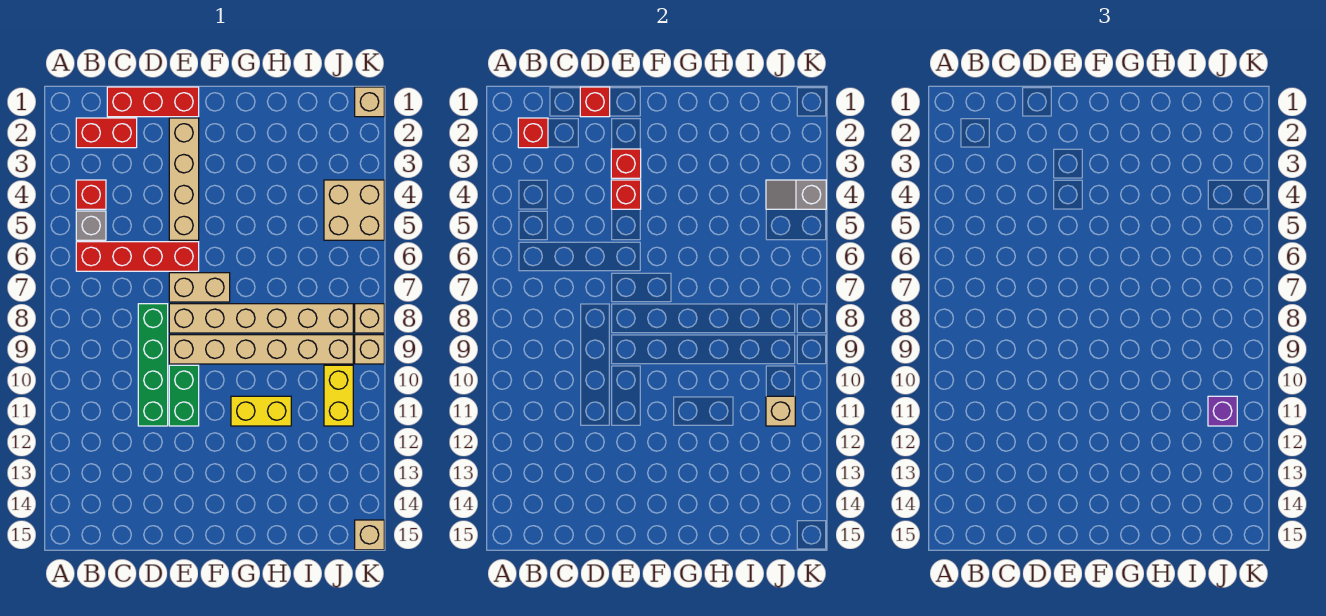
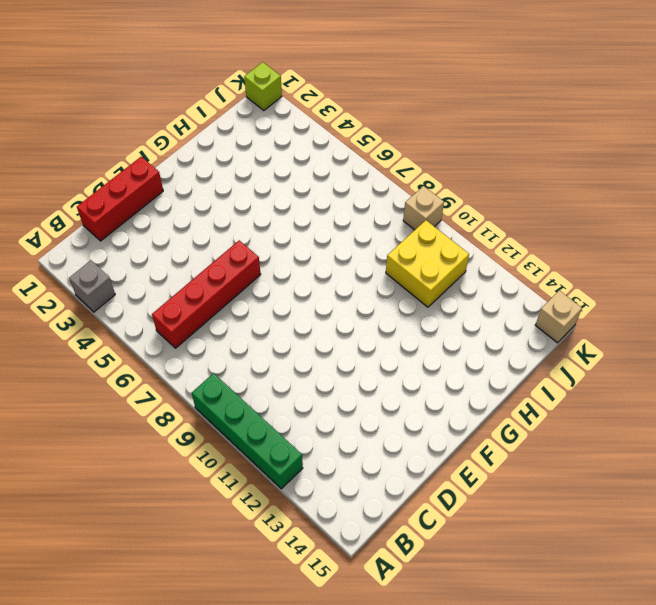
grey brick A3 level 1 -> grey brick B5 level 1
green brick A9:A12 level 1 -> green brick D8:D11 level 1
yellow brick I10:J11 level 1 -> yellow brick J10:J11 level 1
lime brick K1 level 1 -> tan brick K1 level 1
none -> red brick B2:C2 level 1
none -> red brick B4 level 1
none -> tan brick E2:E5 level 1

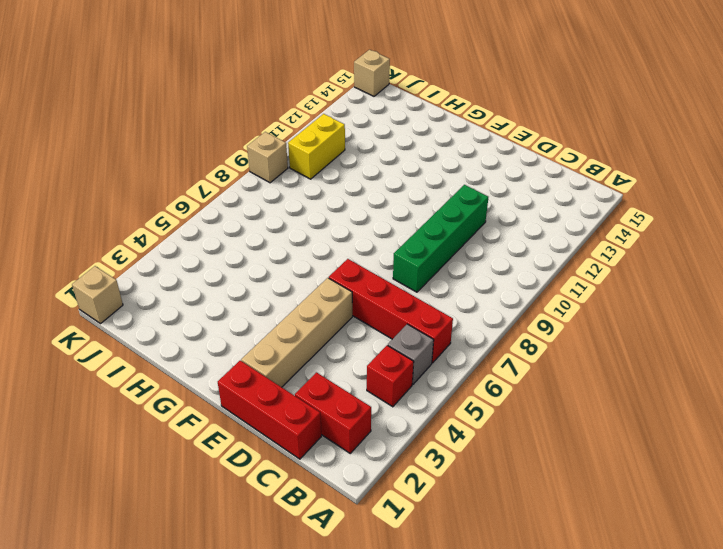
none -> tan brick E7:F7 level 1
none -> tan brick E8:J8 level 1
none -> tan brick E9:J9 level 1

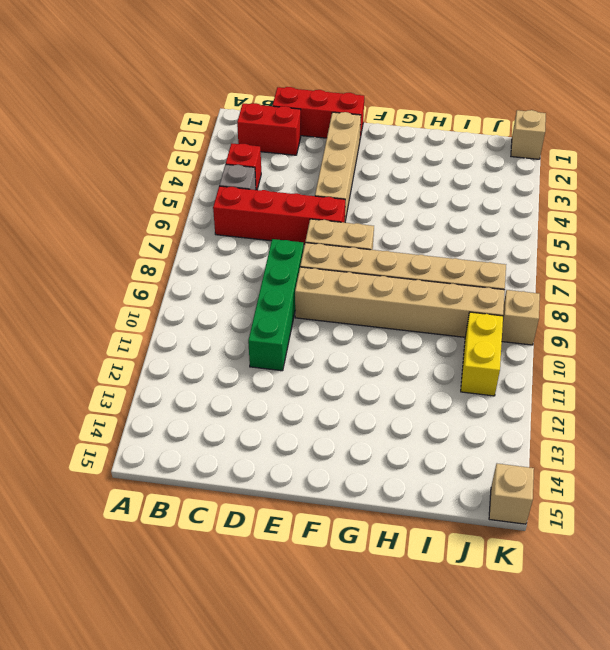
none -> green brick E10:E11 level 1
none -> yellow brick G11:H11 level 1
none -> tan brick J4:K5 level 1

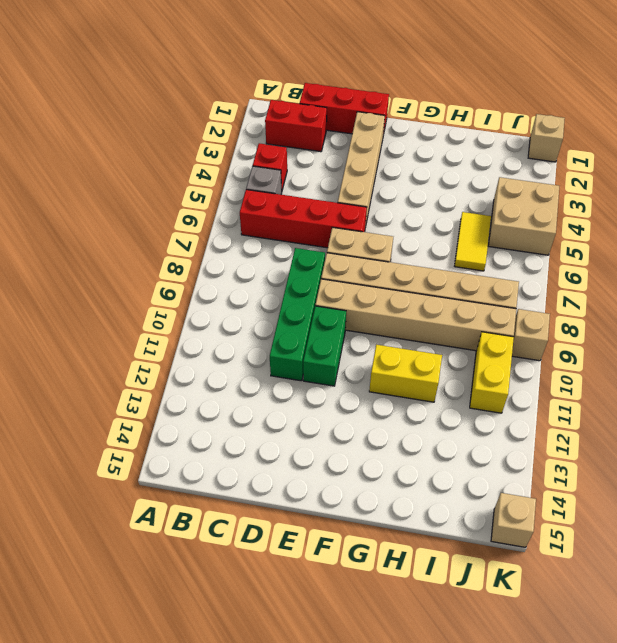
yellow tile I5:I6 level 1 -> none
none -> tan brick K8 level 1
none -> red brick B2 level 2
none -> red brick D1 level 2

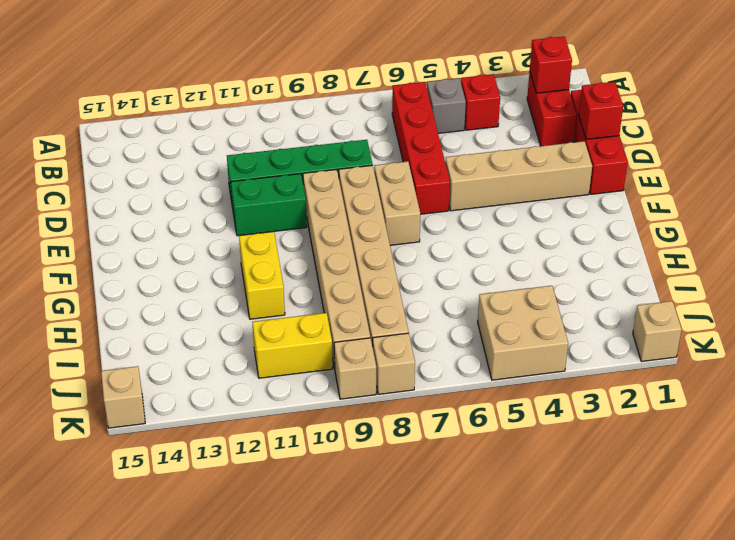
none -> red brick E3 level 2
none -> red brick E4 level 2
none -> grey slope J4:K4 level 2 top K

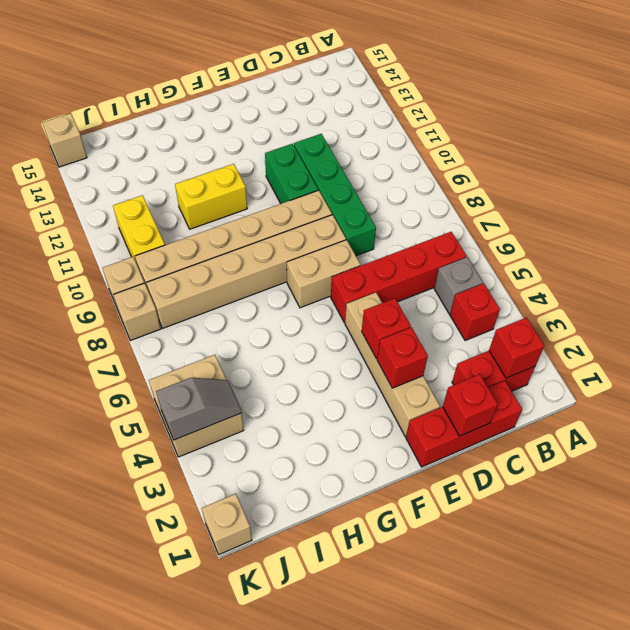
none -> tan brick J11 level 2
none -> purple brick J11 level 3

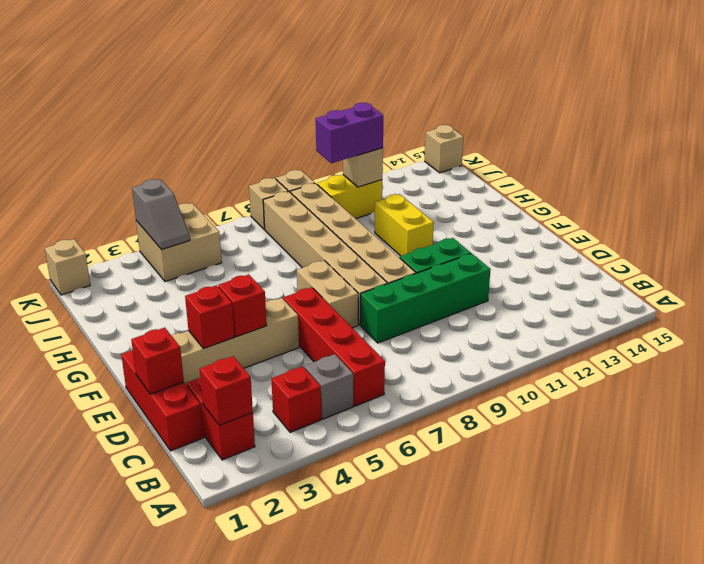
purple brick J10:J11 level 3 -> purple brick J11 level 3

